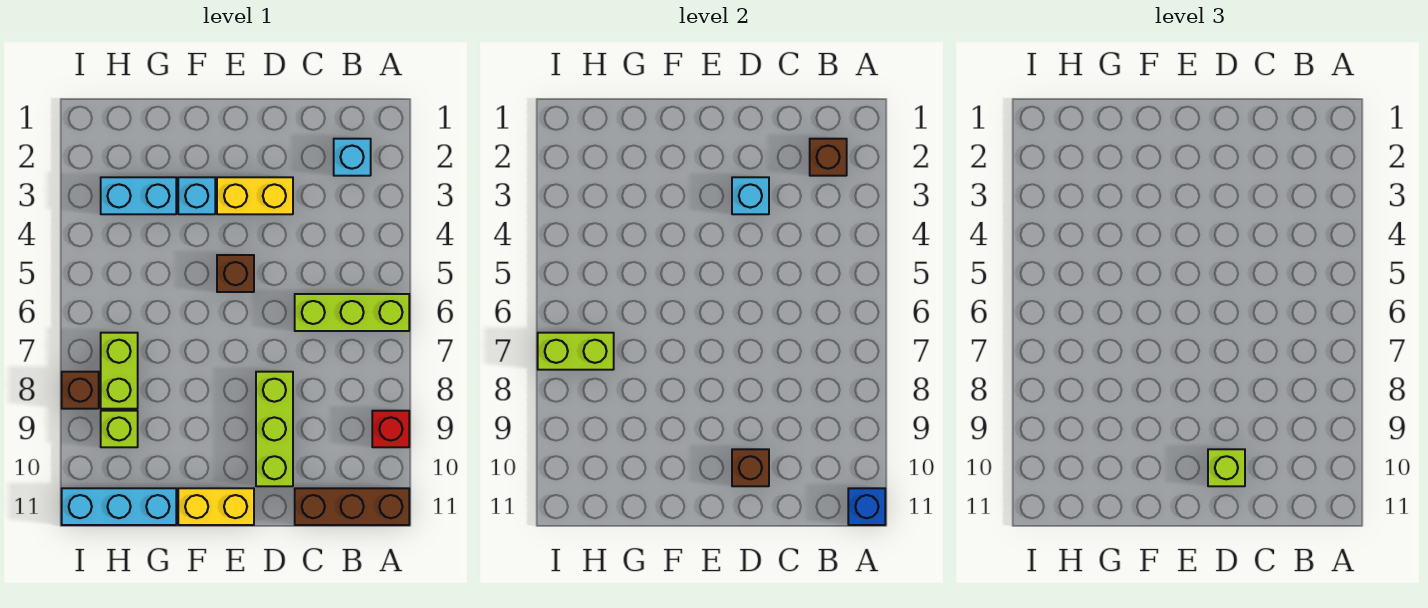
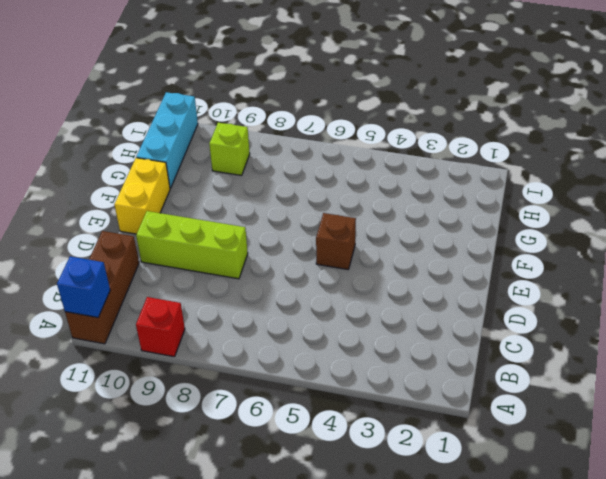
none -> lime brick A6:C6 level 1
none -> cyan brick B2 level 1
none -> yellow brick D3:E3 level 1

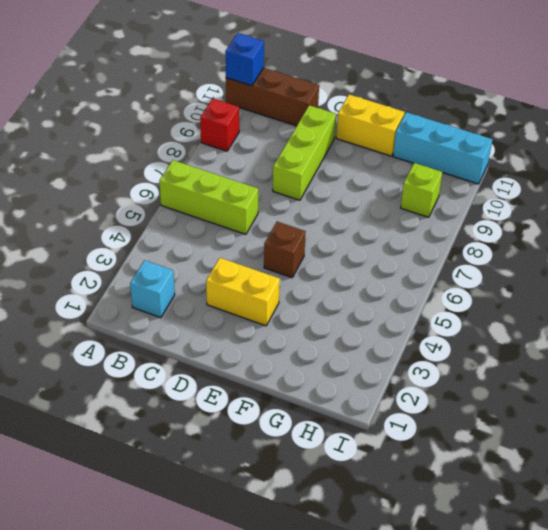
none -> cyan brick F3 level 1
none -> cyan brick G3:H3 level 1
none -> lime brick H7:H8 level 1

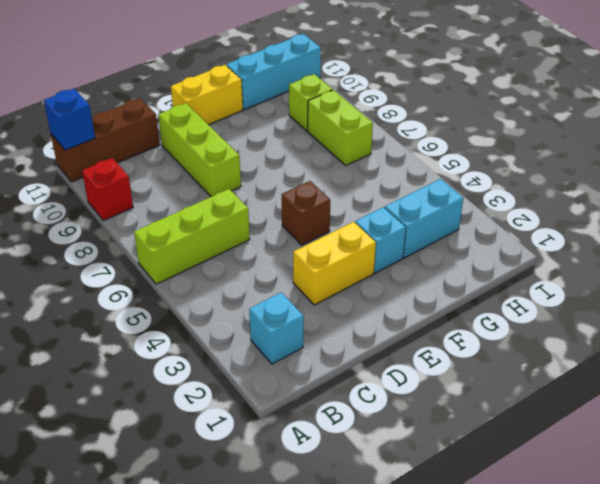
none -> brown brick I8 level 1
none -> brown brick B2 level 2
none -> cyan brick D3 level 2

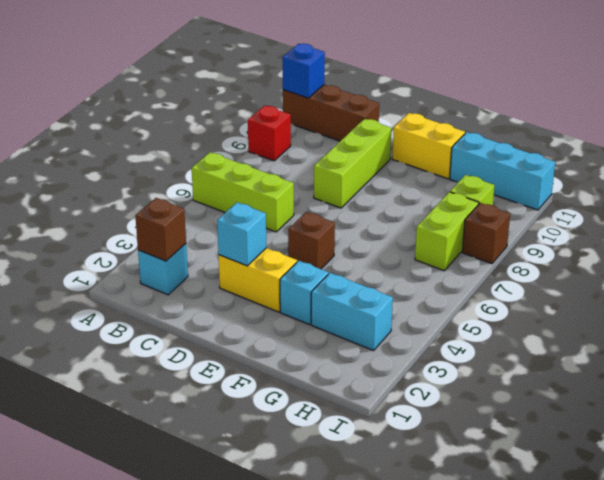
none -> brown brick D10 level 2
none -> lime brick H7:I7 level 2
none -> lime brick D10 level 3

